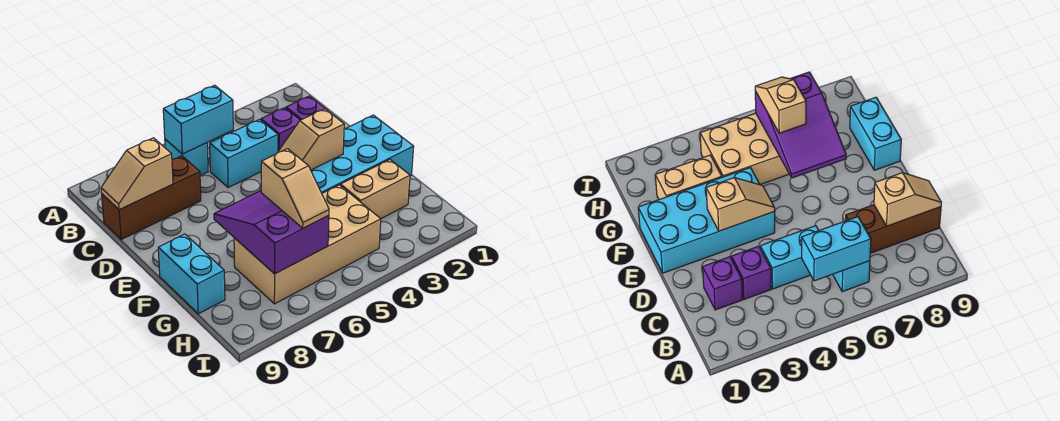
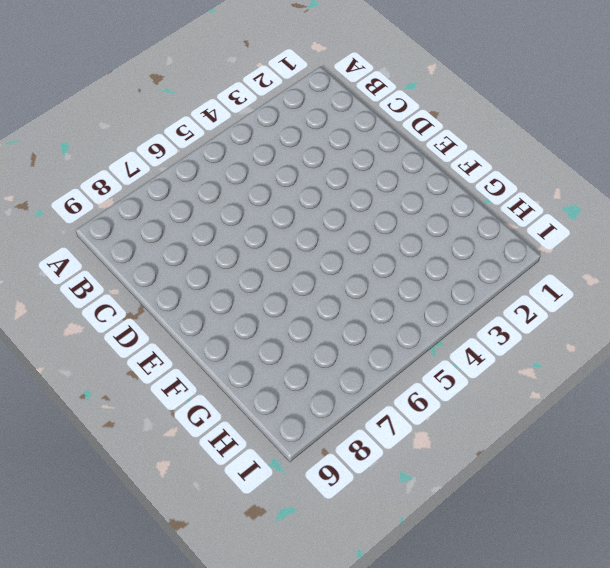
none -> cyan brick B6 level 1
none -> purple brick C2 level 1
none -> purple brick C3 level 1

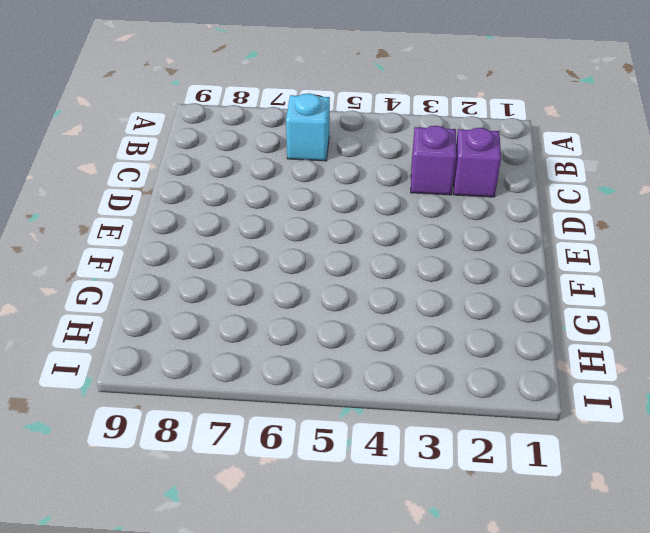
none -> cyan brick C4:C5 level 1
none -> brown brick C7:C9 level 1
none -> cyan brick E1:F4 level 1

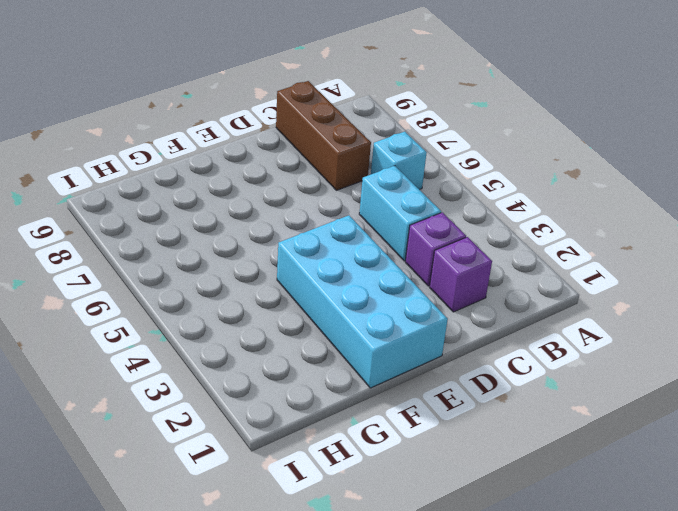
none -> cyan brick F9:G9 level 1
none -> tan brick G2:G3 level 1
none -> tan brick G4:H7 level 1

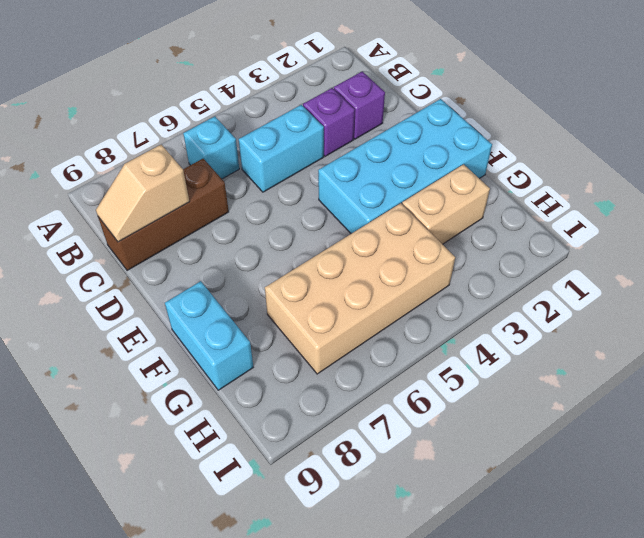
none -> cyan brick B5:B6 level 2
none -> tan slope E3:E4 level 2 top 3
none -> purple slope F6:H7 level 2 top H

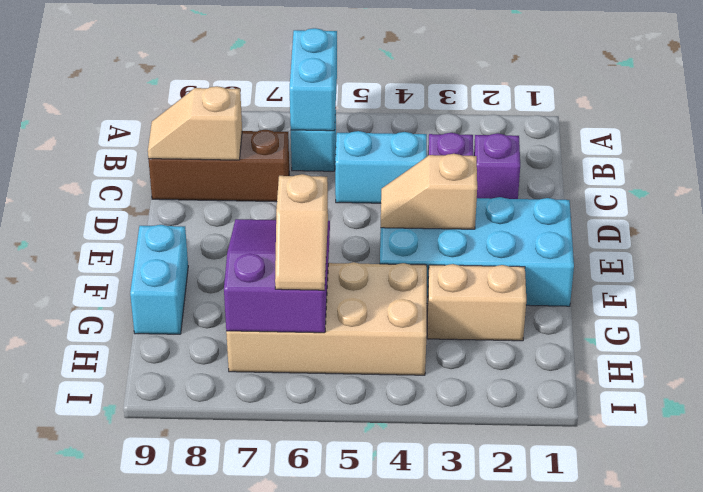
cyan brick A6:B6 level 2 -> cyan brick B5:B6 level 2

